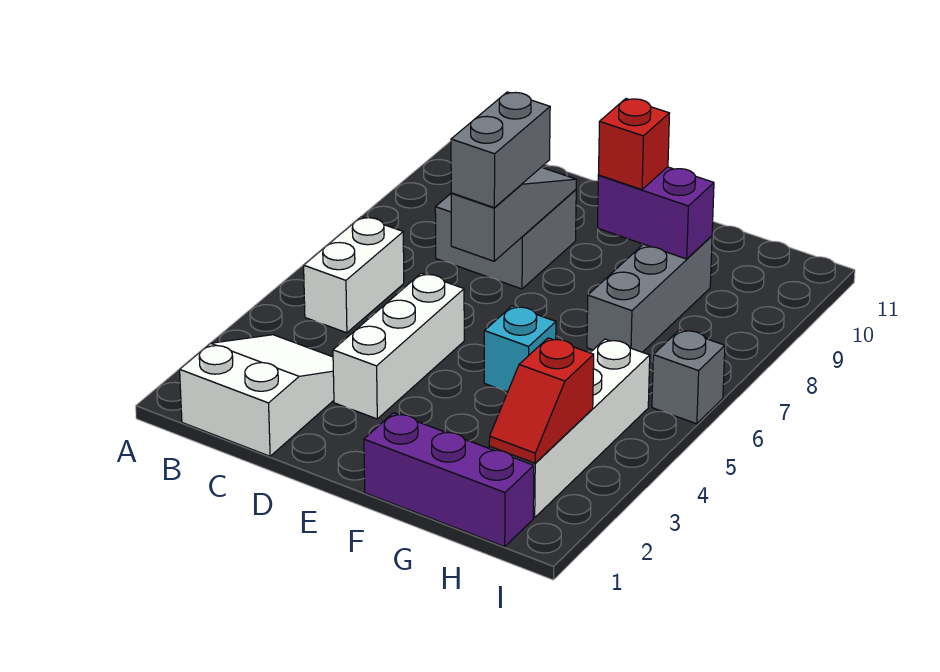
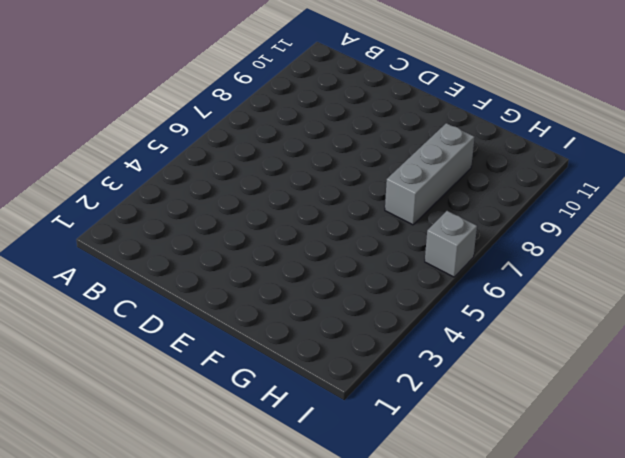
none -> white slope B1:C3 level 1 top 1
none -> white brick B5:B6 level 1
none -> grey brick C8:D9 level 1

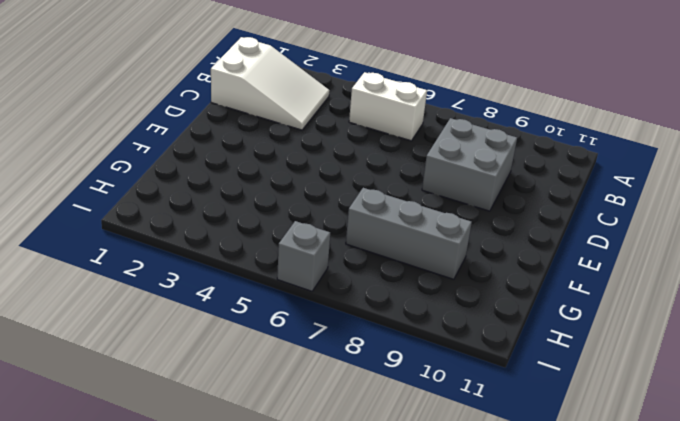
none -> white brick D3:D5 level 1
none -> purple brick F1:H1 level 1
none -> cyan brick F5 level 1

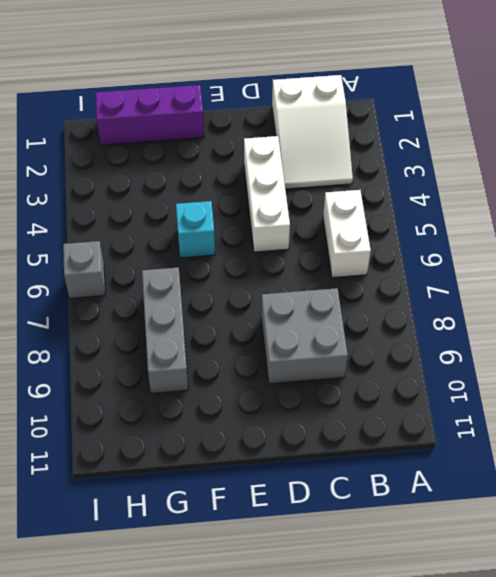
none -> white brick H2:H5 level 1
none -> grey slope D7:D9 level 2 top 7
none -> purple brick F9:G9 level 2

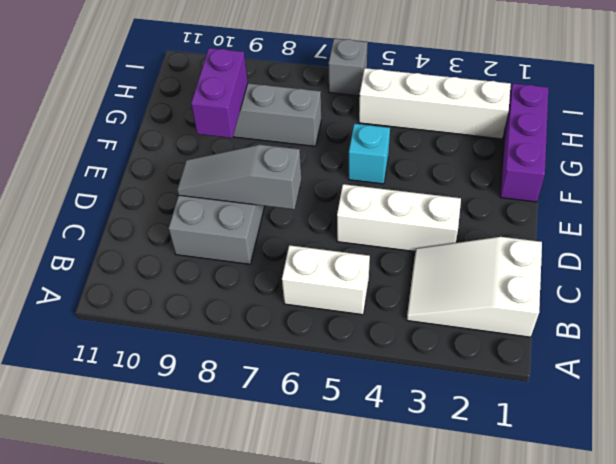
none -> red slope H2:H3 level 2 top 3
none -> grey brick D7:D8 level 3
none -> red brick F9 level 3

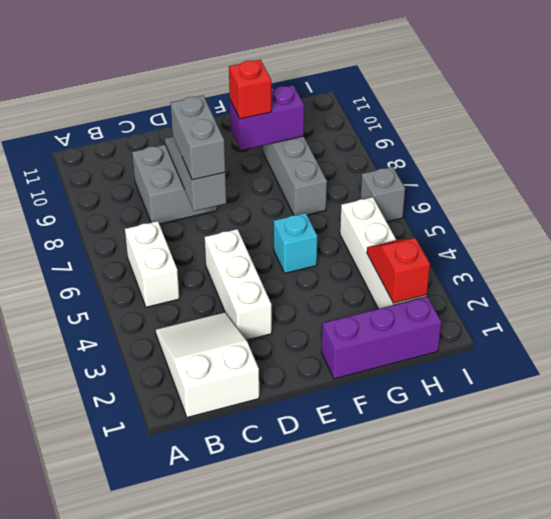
red slope H2:H3 level 2 top 2 -> red slope H2:H3 level 2 top 3

